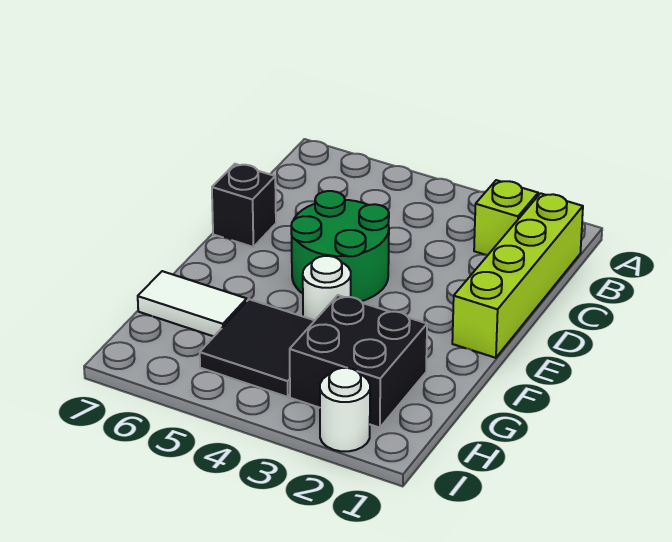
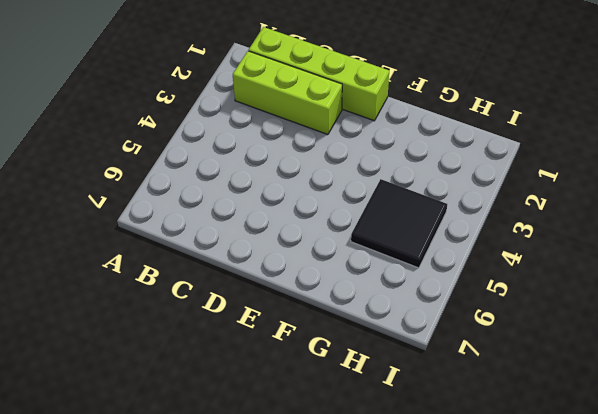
lime brick B2:D2 level 1 -> lime brick B2 level 1
none -> green round brick D4:E5 level 1
none -> black brick D7 level 1

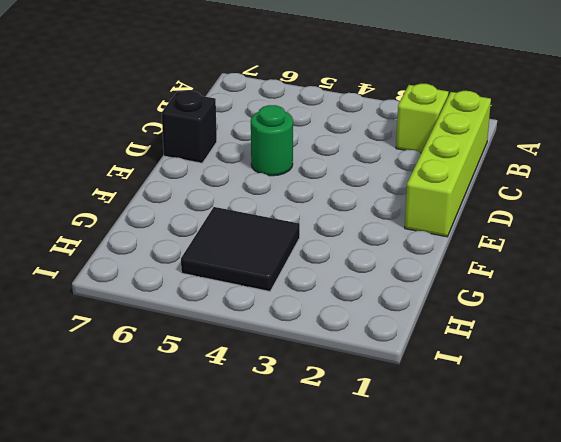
green round brick D5 level 1 -> green round brick D4:E5 level 1
none -> white round brick F4 level 1
none -> black brick G2:H3 level 1

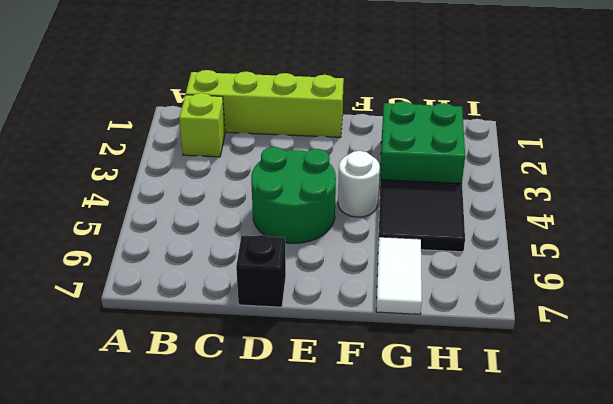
green brick G2:H3 level 1 -> black brick G2:H3 level 1
none -> white round brick I2 level 1

